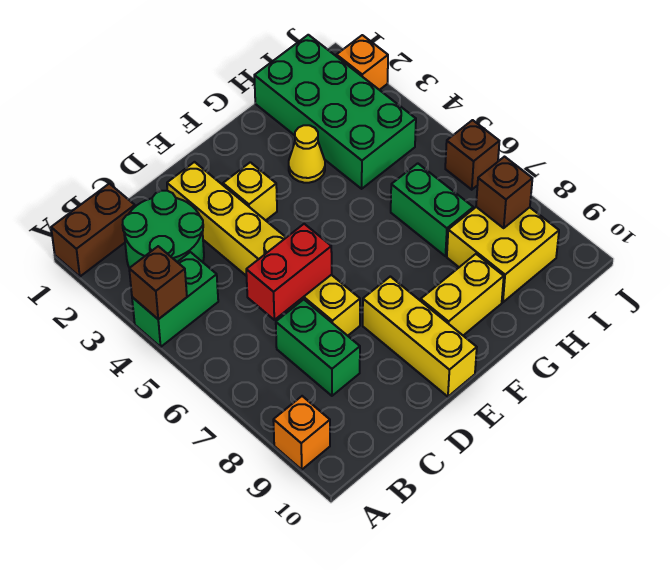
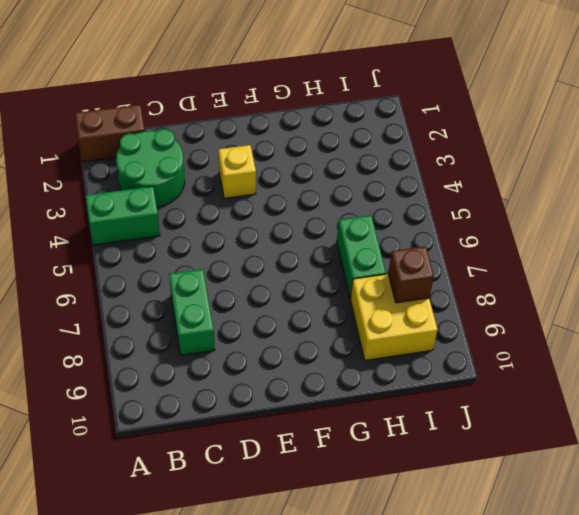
none -> orange brick A9 level 1
none -> yellow brick D2:D7 level 1
none -> yellow brick E8:E10 level 1

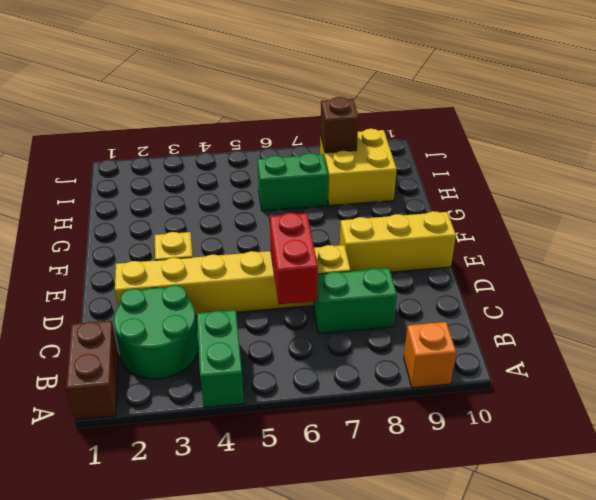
none -> yellow brick F9:G9 level 1
none -> yellow cone G3 level 1
none -> green brick H1:I4 level 1

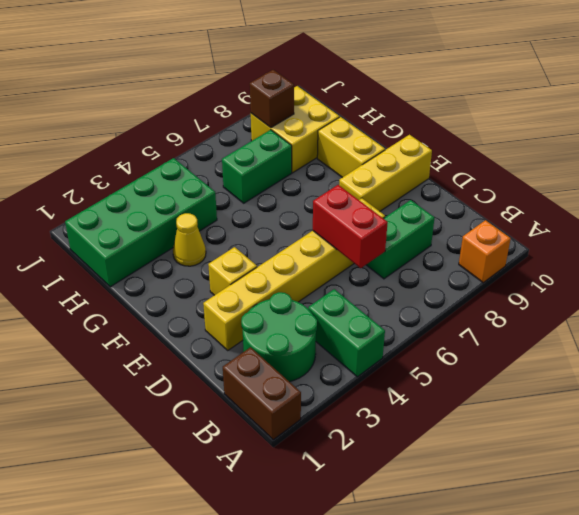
none -> orange brick J2 level 1
none -> brown brick J6 level 1
none -> brown brick A4 level 2

